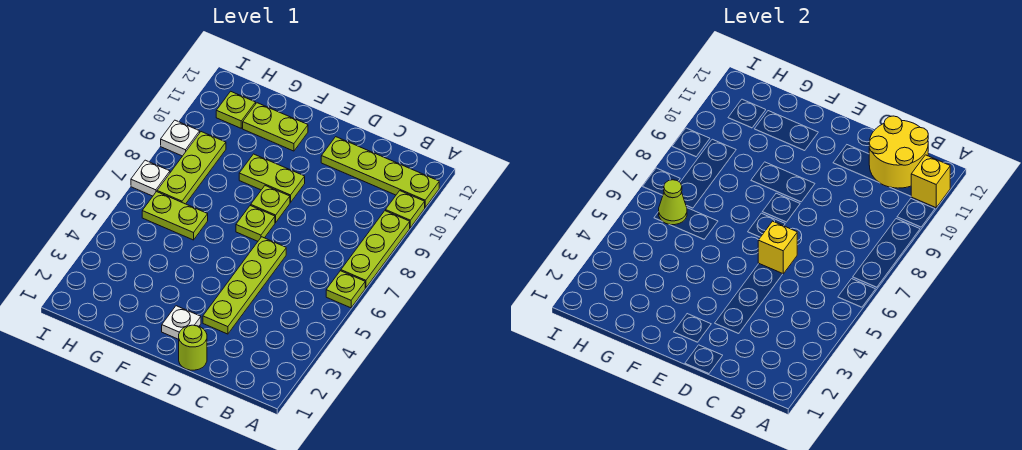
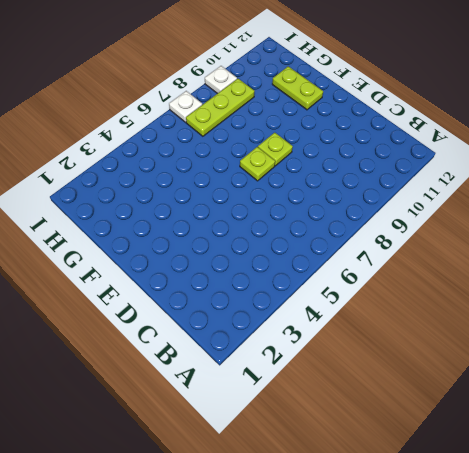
none -> lime plate A6 level 1
none -> lime plate A7:A9 level 1
none -> lime plate A10 level 1

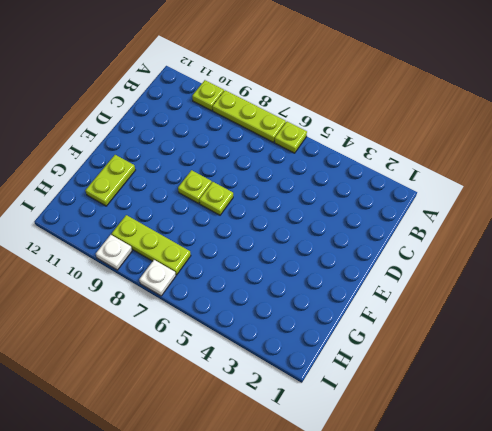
none -> lime plate A11:D11 level 1
none -> lime round brick D1 level 1
none -> lime plate D3:D6 level 1

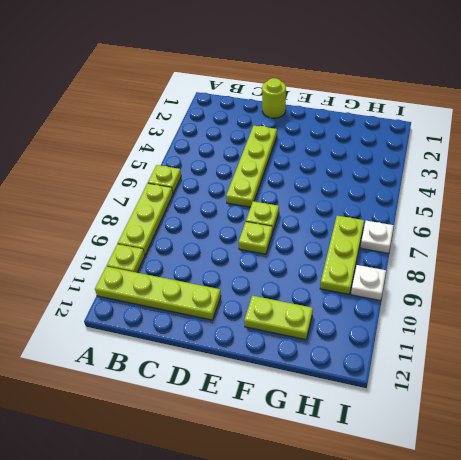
none -> white plate E2 level 1
none -> lime plate E9:F9 level 1
none -> lime plate G6:H6 level 1

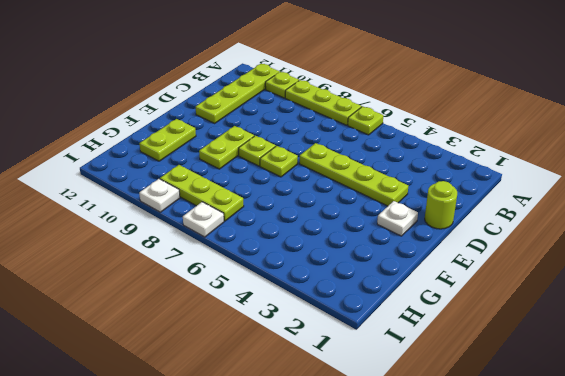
none -> lime plate G6:H6 level 1
none -> lime plate H11 level 1
none -> yellow brick A11 level 2

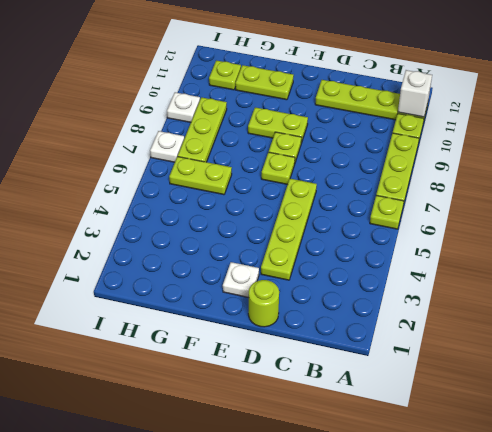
white brick A11 level 2 -> yellow brick A11 level 2
none -> yellow round brick B11:C12 level 2
none -> yellow brick D6 level 2
none -> lime cone H6 level 2

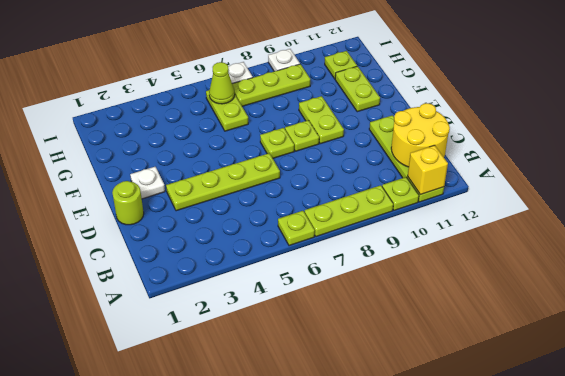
none -> yellow brick D6 level 2

